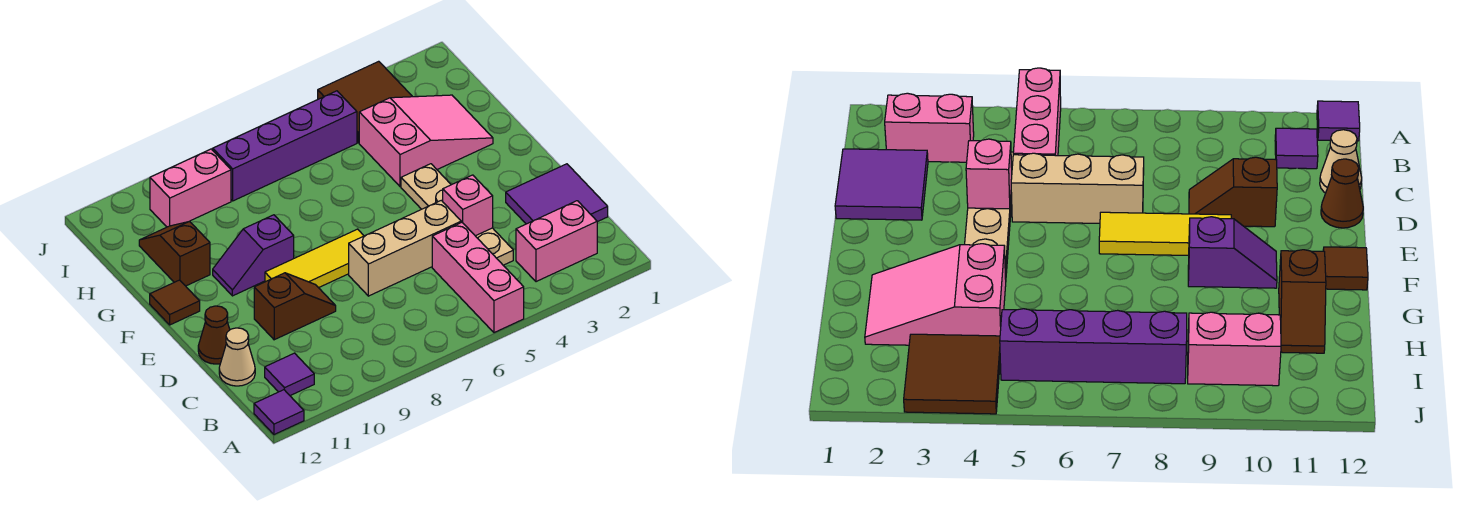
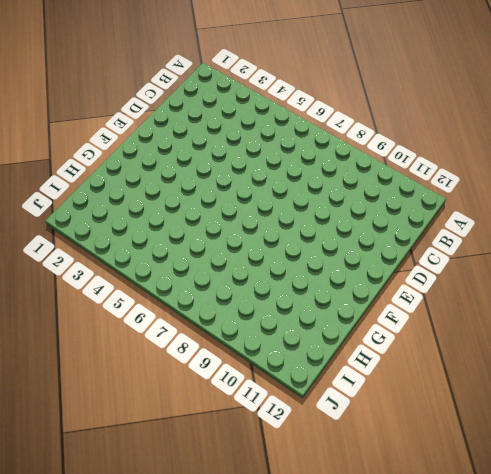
none -> pink brick A5:C5 level 1
none -> purple tile A12 level 1
none -> pink brick B2:B3 level 1

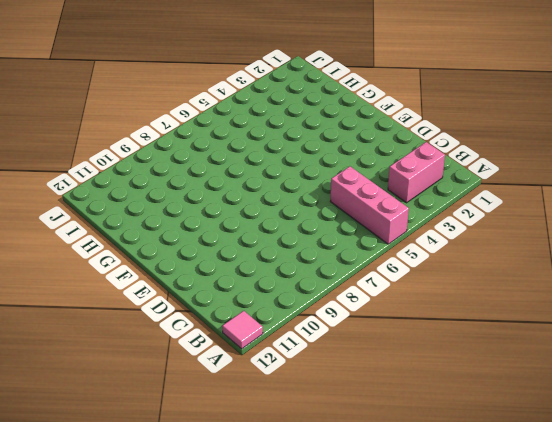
pink tile A12 level 1 -> purple tile A12 level 1
none -> purple tile B11 level 1
none -> purple tile C1:D2 level 1
none -> tan plate C4:F4 level 1

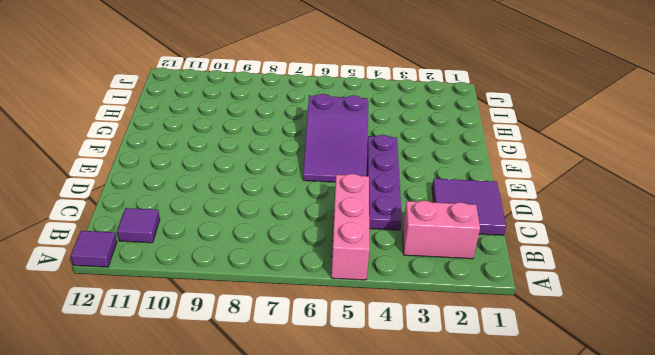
purple plate C4:F4 level 1 -> tan plate C4:F4 level 1
purple slope E5:G6 level 1 top G -> none
none -> tan cone C12 level 1
none -> tan brick D5:D7 level 1
none -> brown slope D9:D10 level 1 top 10

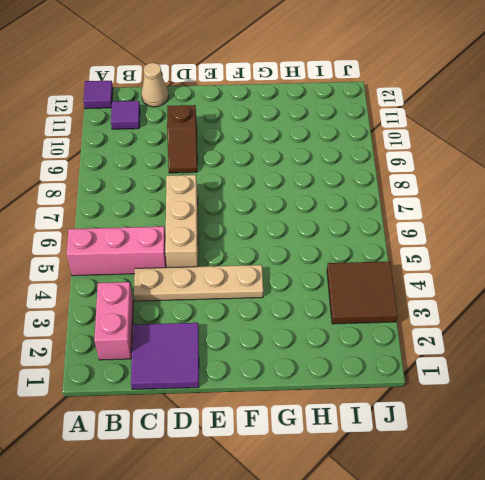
none -> brown cone D12 level 1
none -> yellow tile E7:E9 level 1
none -> purple slope F9:F10 level 1 top 9

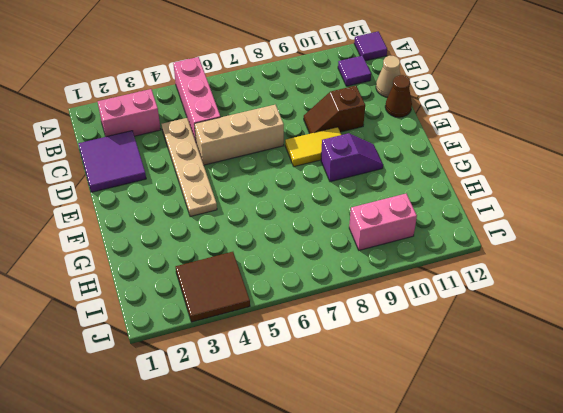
yellow tile E8:E9 level 1 -> yellow tile E7:E9 level 1
none -> brown tile F12 level 1
none -> pink slope G2:H4 level 1 top 4
none -> brown slope G11:H11 level 1 top G

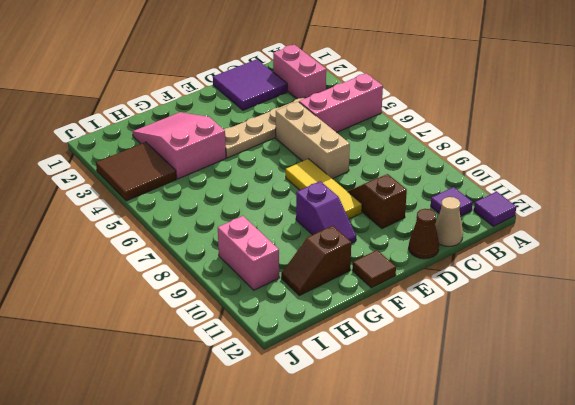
none -> purple brick I5:I8 level 1
none -> pink brick D4 level 2

